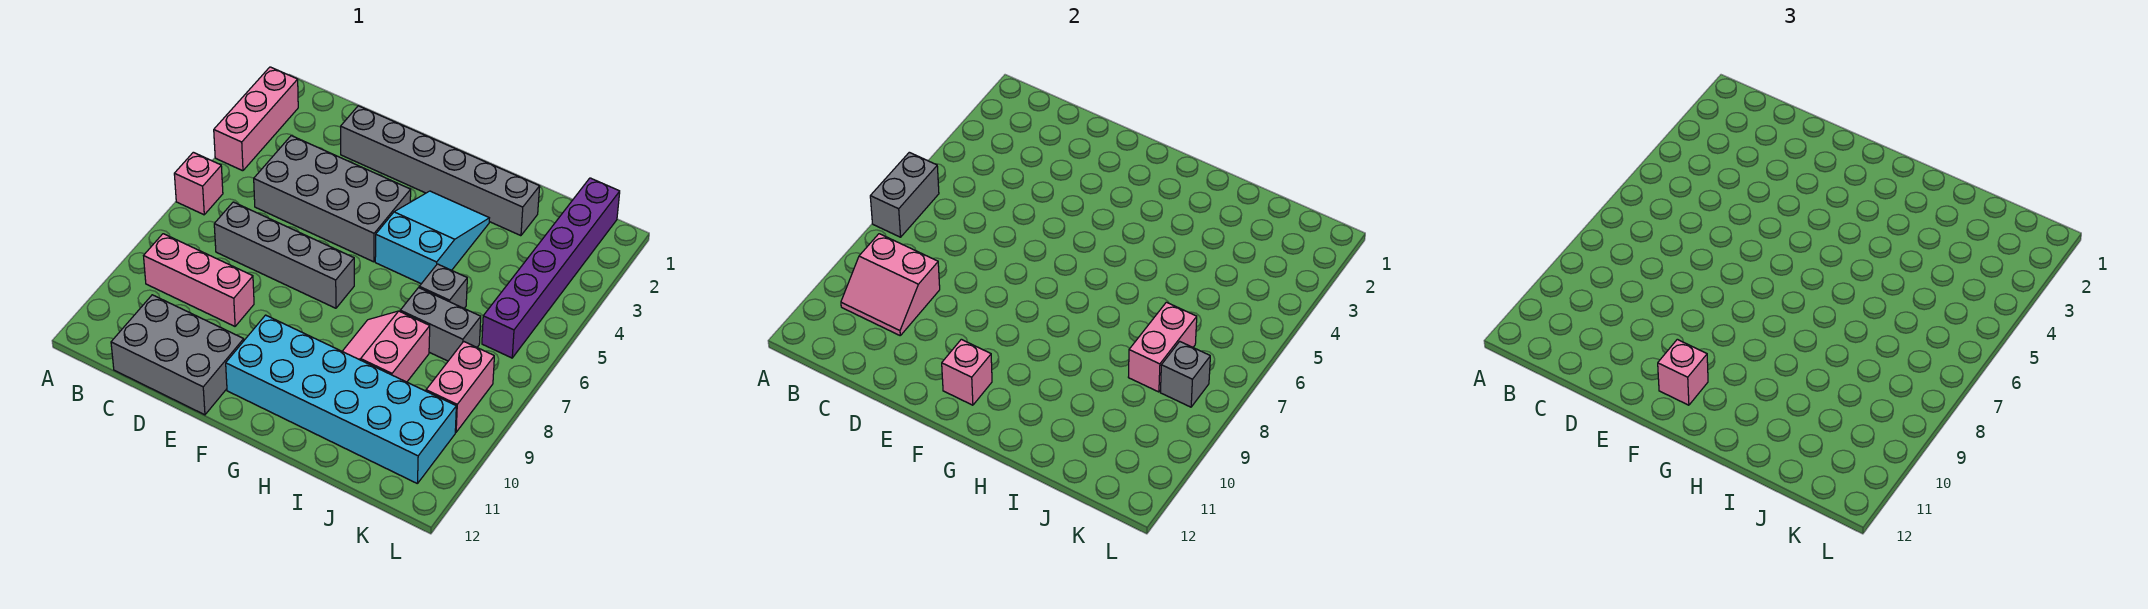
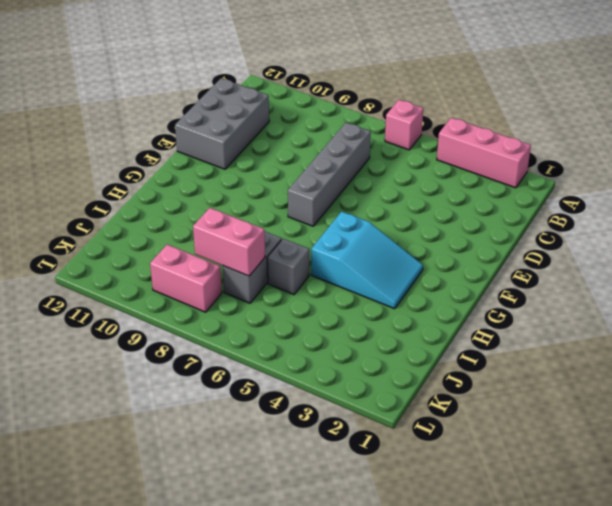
none -> pink brick B9:D9 level 1
none -> grey brick C4:F5 level 1
none -> grey brick D2:I2 level 1

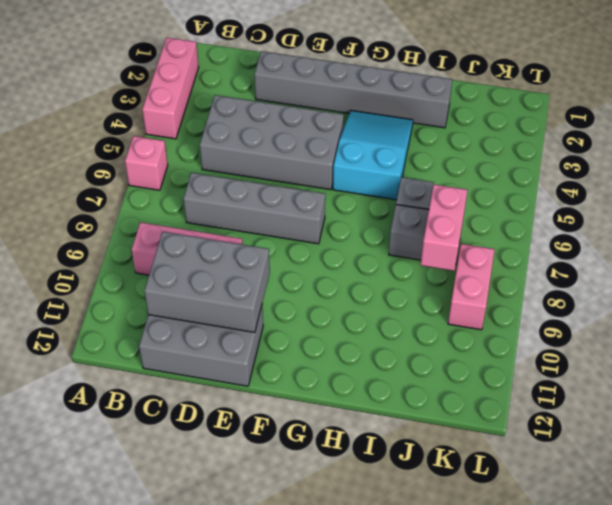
grey brick C10:E11 level 2 -> pink slope B9:C10 level 2 top 9
none -> cyan brick F10:K11 level 1
none -> pink slope H8:I9 level 1 top I
none -> purple brick K1:K6 level 1

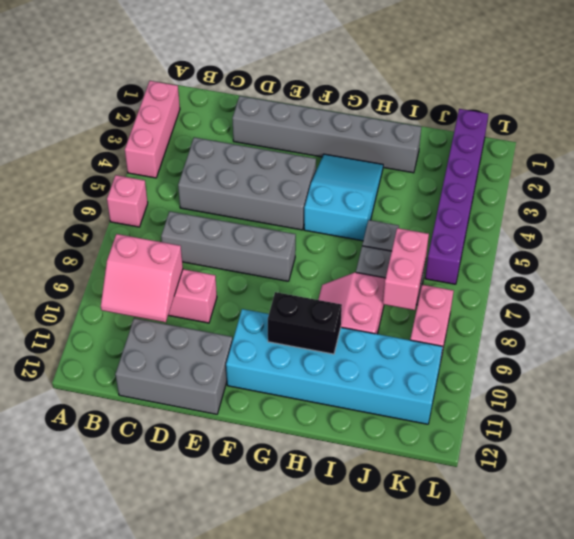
black brick G10:H10 level 2 -> none
none -> grey brick A6:A7 level 2
none -> pink brick F11 level 2
none -> grey brick K8 level 2

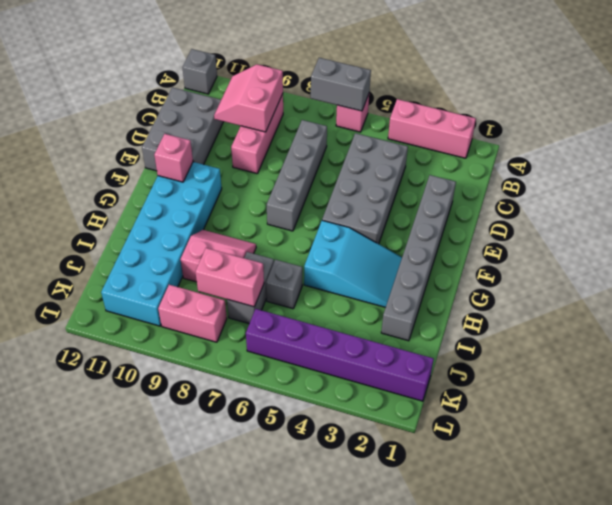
grey brick A12 level 1 -> grey brick K8 level 2
none -> pink brick F11 level 3

